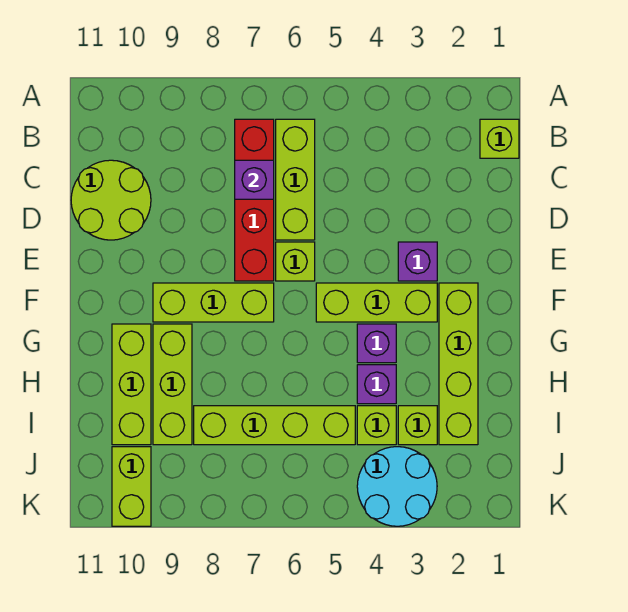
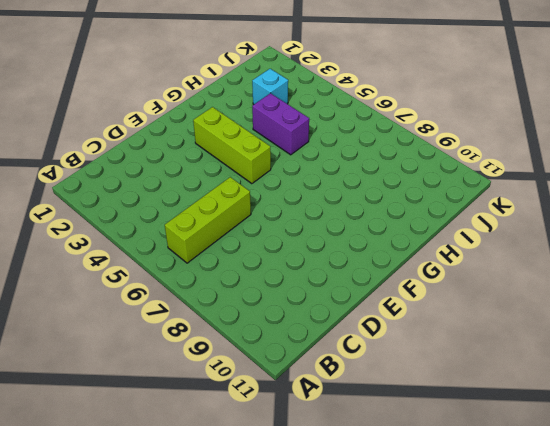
purple brick H4:H5 level 1 -> purple brick H4 level 1
cyan brick I3 level 1 -> lime brick I3 level 1
none -> lime brick B1 level 1
none -> red brick B7:E7 level 1
none -> lime round brick C10:D11 level 1

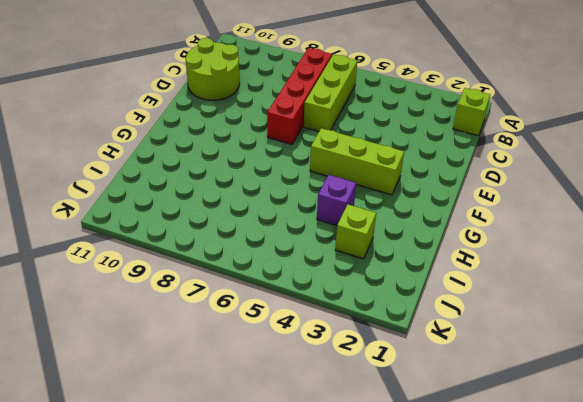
none -> purple brick E3 level 1
none -> lime brick E6 level 1
none -> lime brick F2:I2 level 1

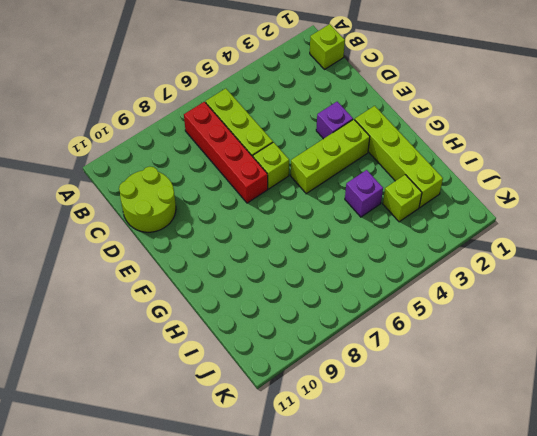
none -> lime brick F7:F9 level 1
none -> purple brick G4 level 1
none -> lime brick G9:I9 level 1

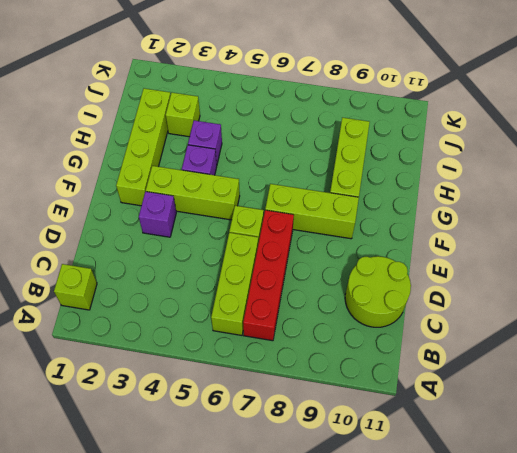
none -> lime brick G10:I10 level 1
none -> lime brick I4 level 1
none -> lime brick I5:I8 level 1

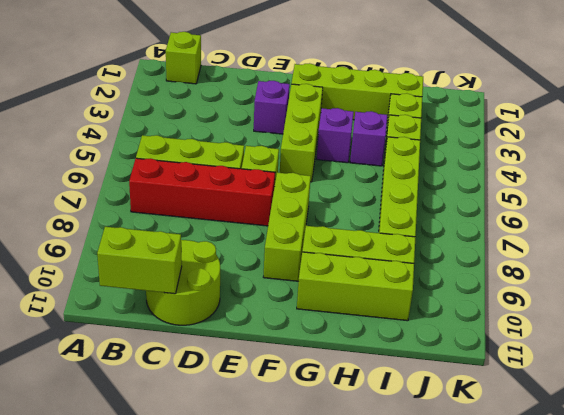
lime brick B11:C11 level 2 -> lime brick J10:K10 level 1
none -> cyan round brick J3:K4 level 1
none -> purple brick C7 level 2

